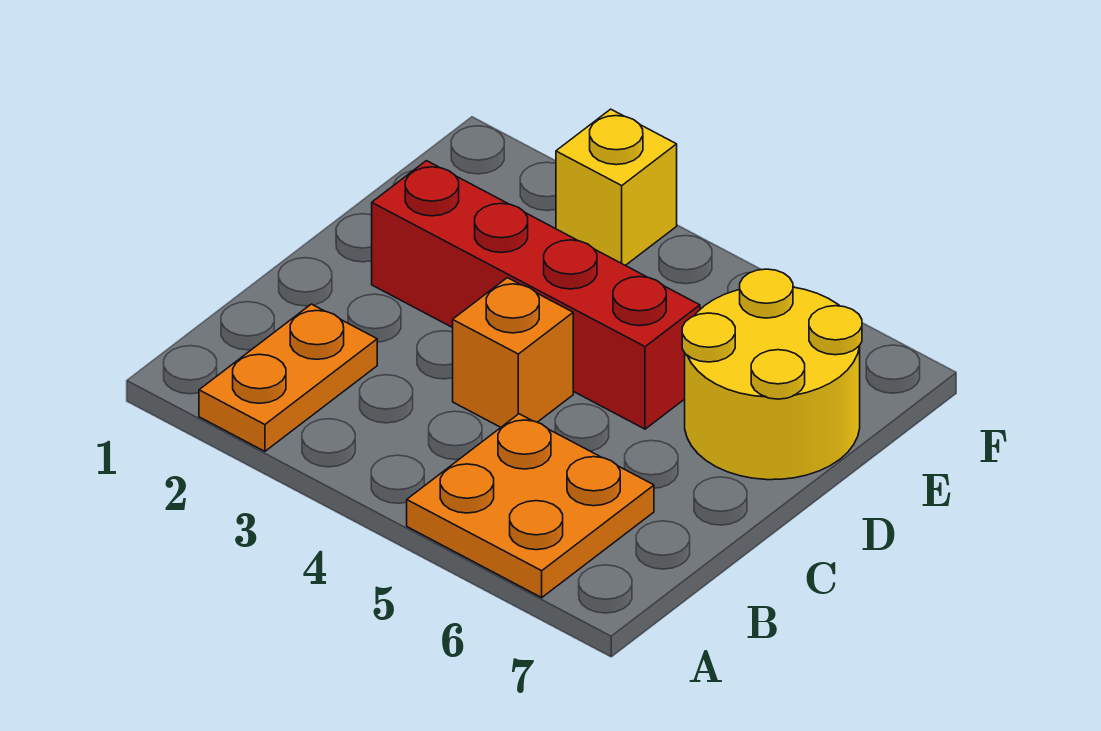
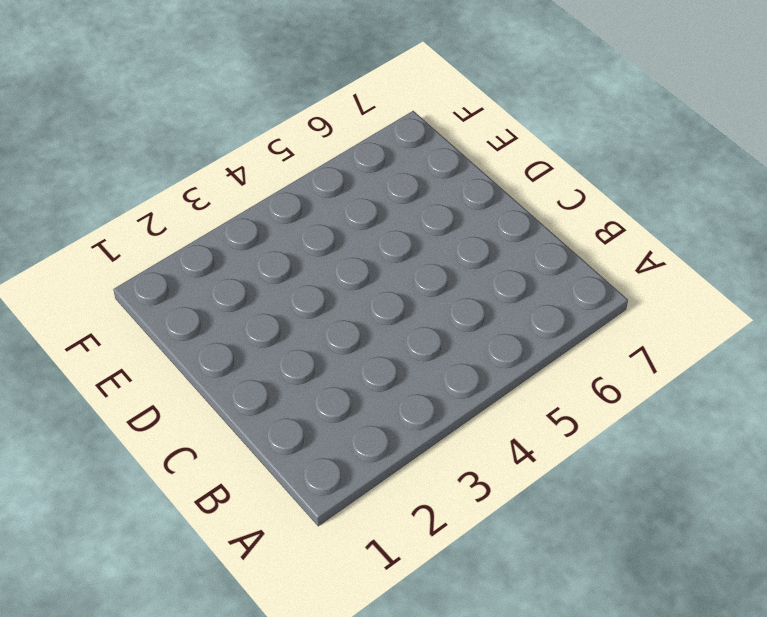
none -> orange plate A2:B2 level 1
none -> orange plate A5:B6 level 1

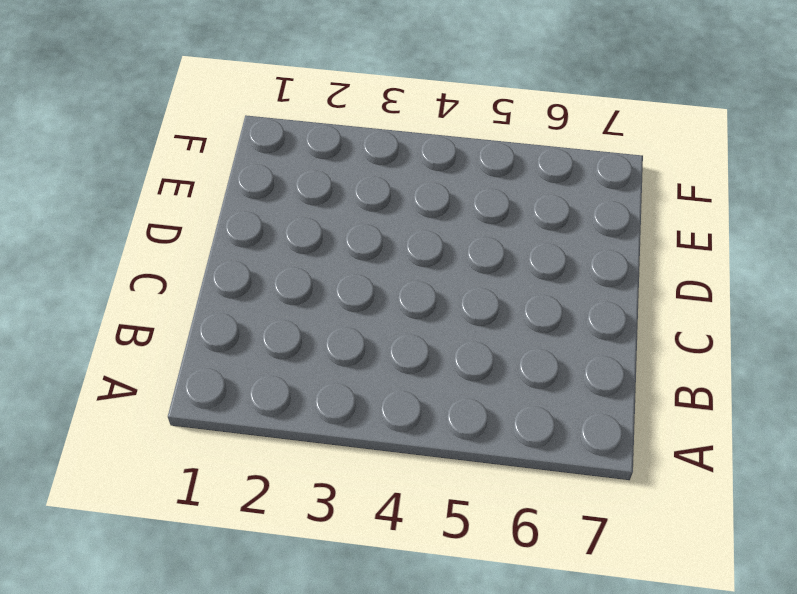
none -> orange plate A2:B2 level 1
none -> orange plate A5:B6 level 1

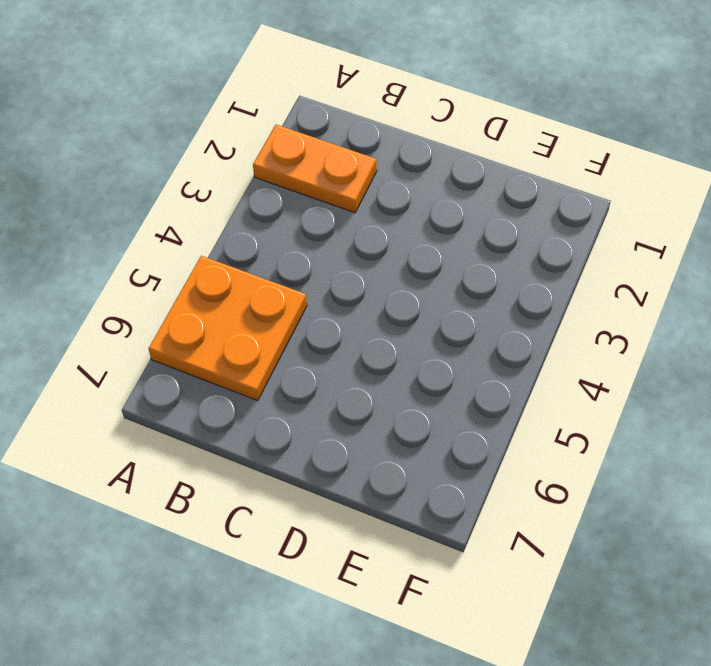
none -> orange brick C4 level 1
none -> red brick D2:D5 level 1

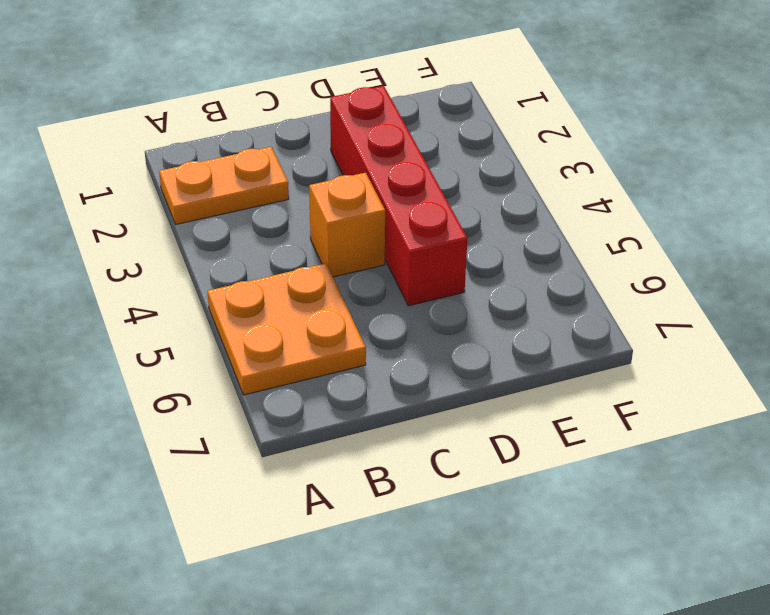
none -> yellow round brick D6:E7 level 1
none -> yellow brick F3 level 1

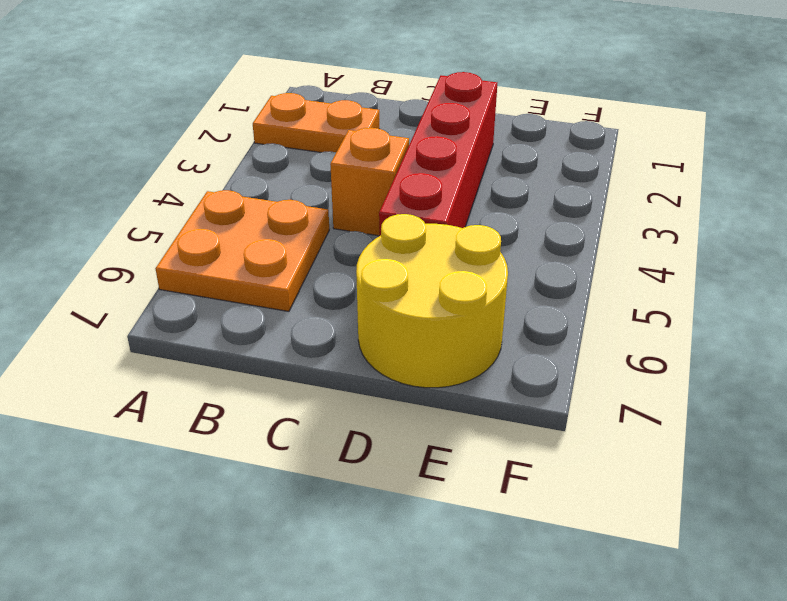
none -> yellow brick F3 level 1

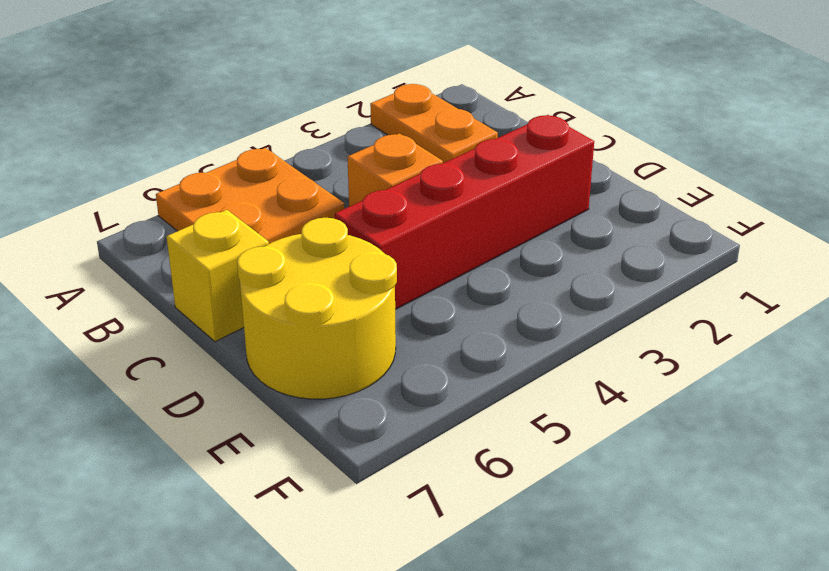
yellow brick C7 level 1 -> yellow brick F3 level 1

